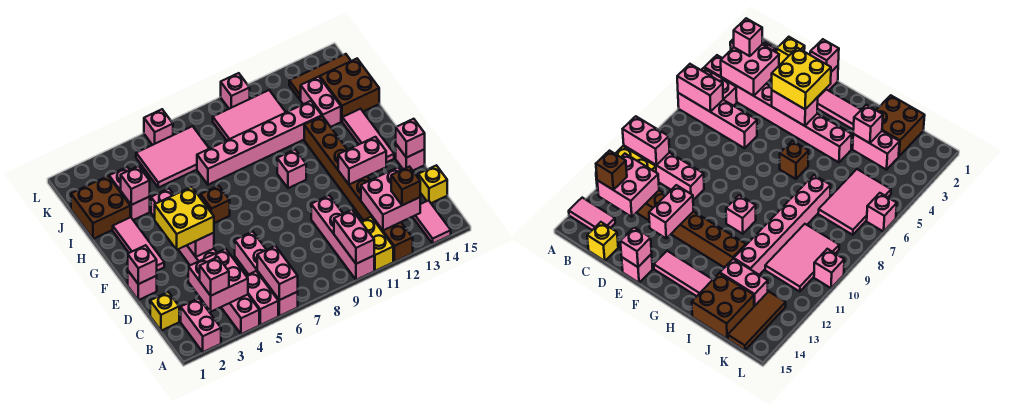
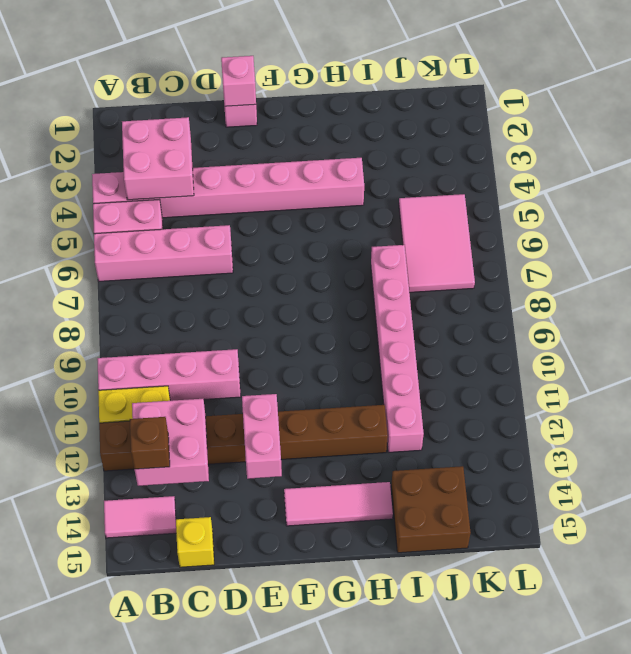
none -> pink brick A2:B2 level 1
none -> yellow brick C1 level 1
none -> pink brick E15 level 1
none -> pink tile F2:H2 level 1

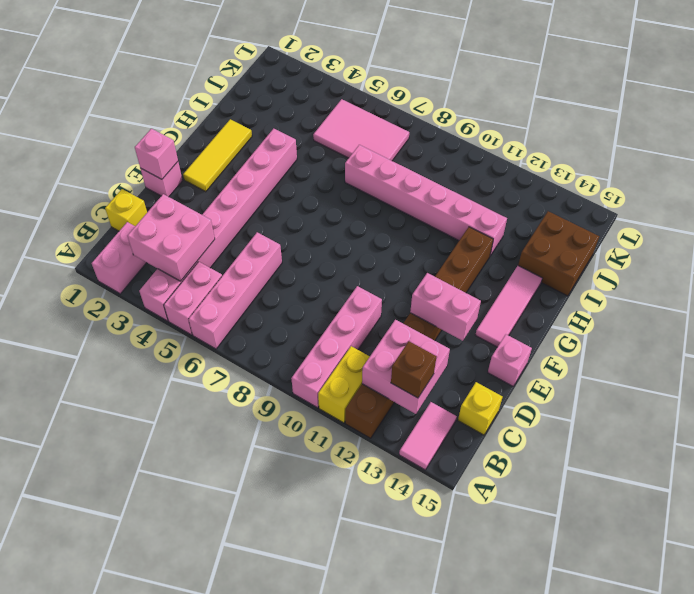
yellow tile F2:H2 level 1 -> pink tile F2:H2 level 1
none -> brown brick G6 level 1
none -> pink brick G10 level 1
none -> brown brick I1:J2 level 1
none -> pink brick I3:J3 level 1

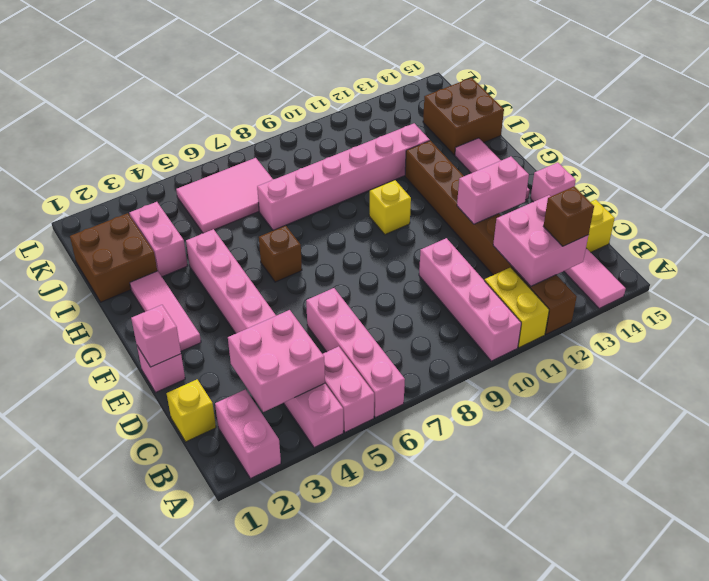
yellow brick G10 level 1 -> pink brick G10 level 1
none -> pink brick I13:J13 level 1
none -> pink tile J9:K11 level 1
none -> brown tile K13:K15 level 1
none -> pink brick L6 level 1

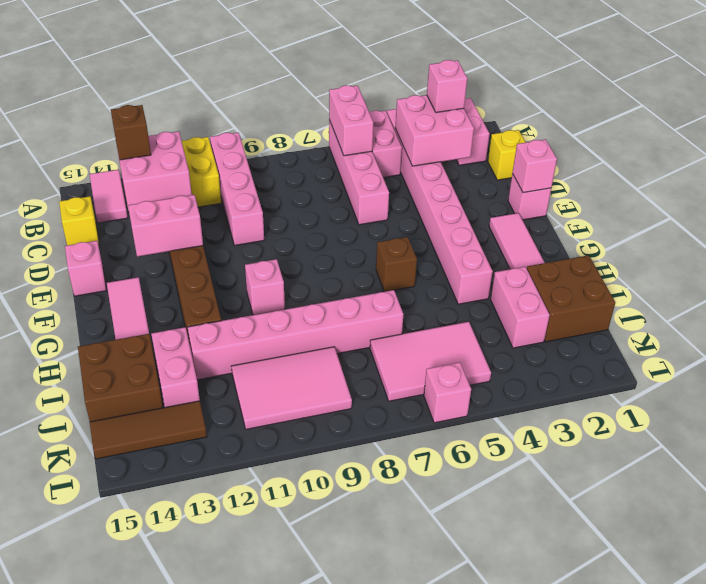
none -> pink brick L10 level 1
none -> pink brick A10:B10 level 2
none -> pink brick E4:F4 level 2
none -> pink brick E15 level 2

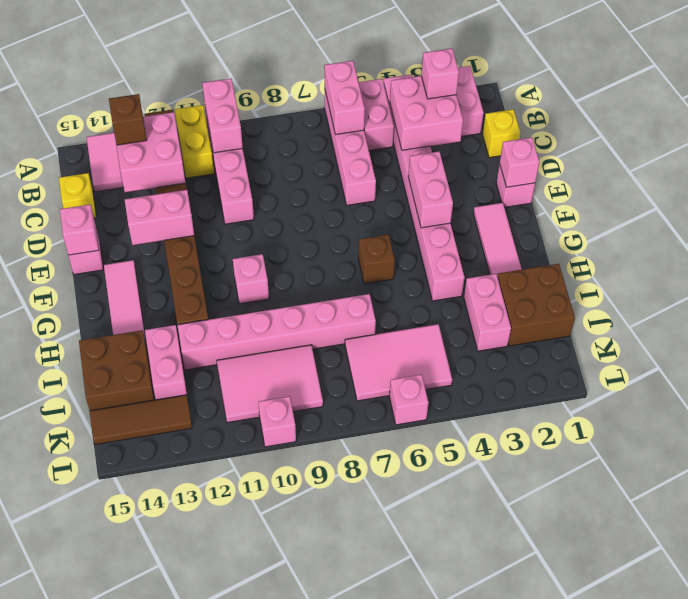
none -> pink brick I3 level 2
none -> yellow brick E3:F4 level 3

